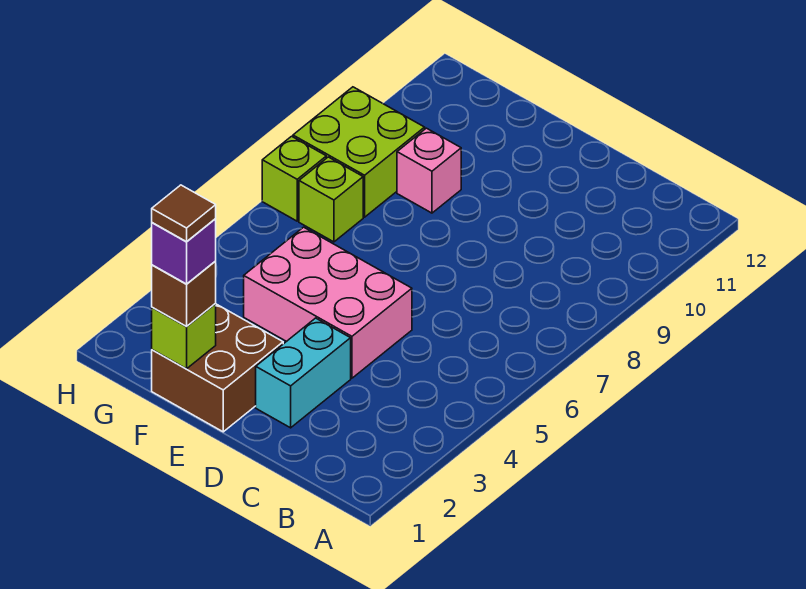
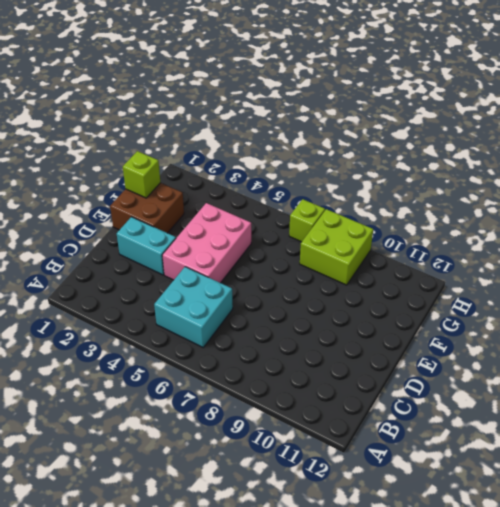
cyan brick B5:C6 level 1 -> none
none -> pink brick F9 level 1
none -> lime brick G7 level 1

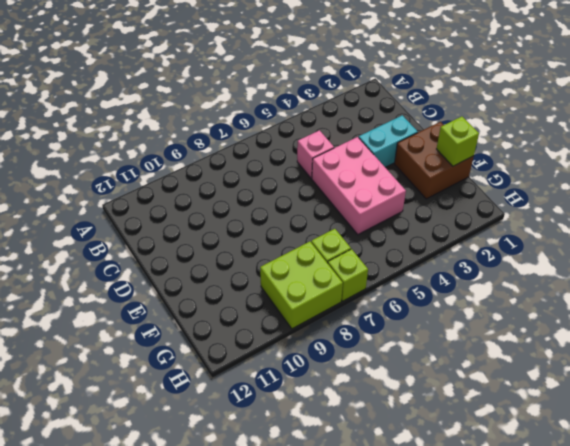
pink brick C5 level 1 -> pink brick F9 level 1
none -> brown brick F1 level 3
none -> purple brick F1 level 4

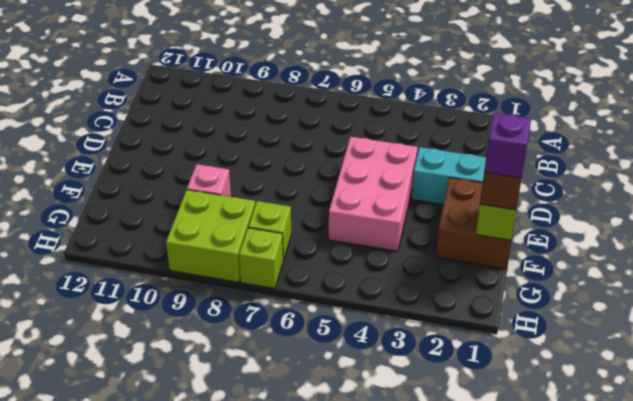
none -> brown tile F1 level 5

